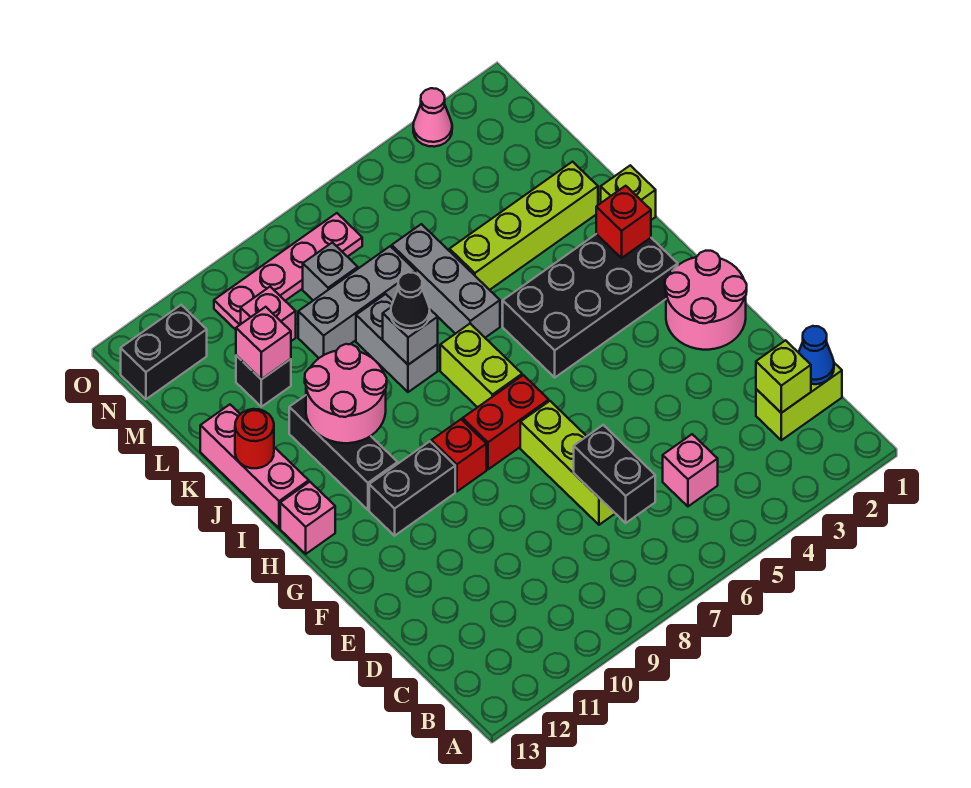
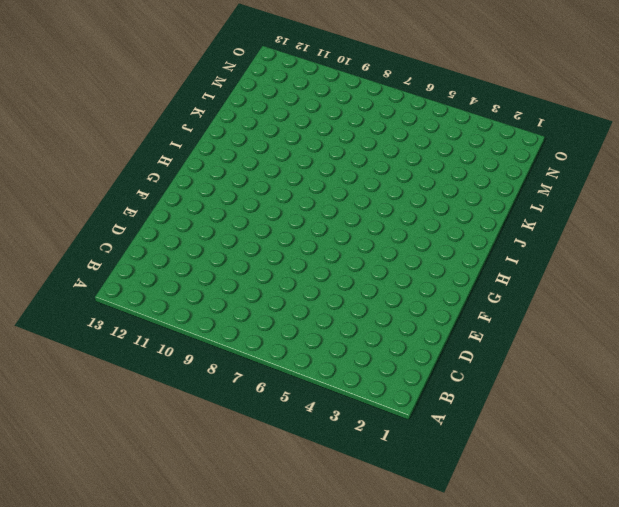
none -> lime brick C1:C2 level 1
none -> pink brick C5 level 1
none -> lime brick D7:F7 level 1
none -> pink round brick F1:G2 level 1

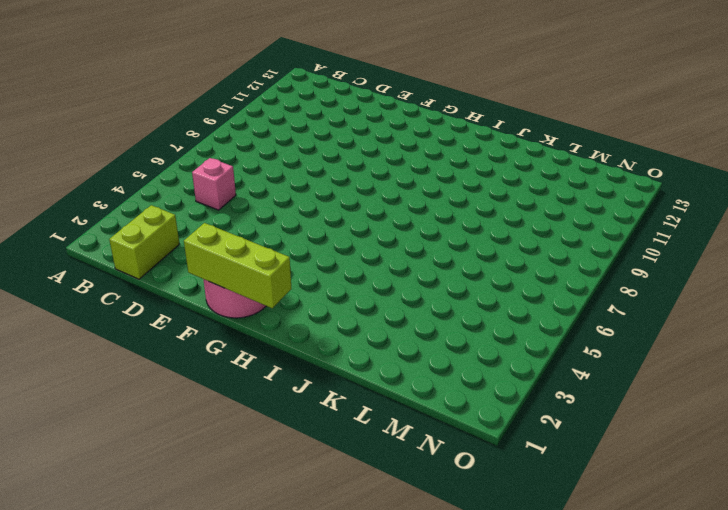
lime brick F1:H1 level 2 -> lime brick D7:F7 level 1
none -> red brick G7:G8 level 1
none -> red brick G9 level 1
none -> black brick G10:G11 level 1
none -> black brick H2:I5 level 1

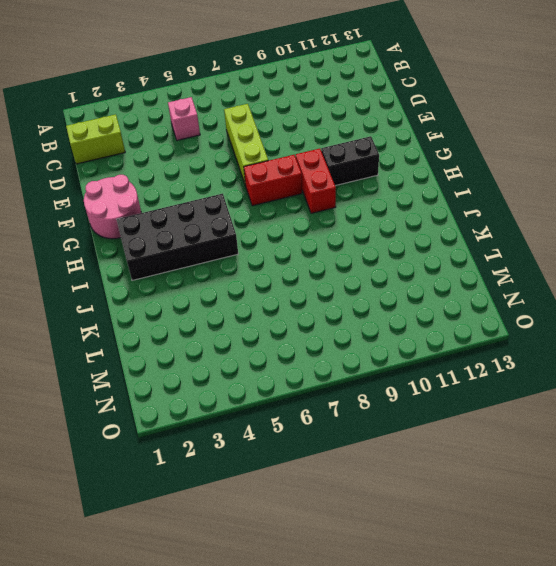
red brick G9:H9 level 1 -> red brick G9 level 1
none -> lime brick H7:I7 level 1
none -> black brick H11:J11 level 1
none -> pink brick H13 level 1
none -> pink brick I13:K13 level 1

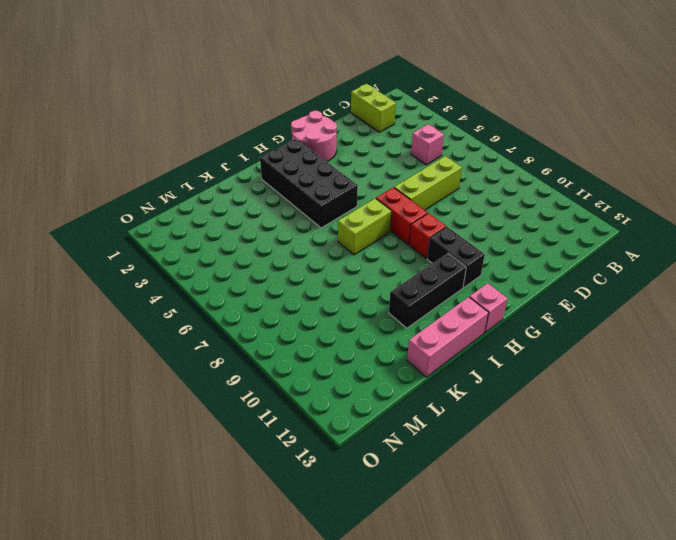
none -> lime brick J1 level 1
none -> grey brick J6:L6 level 1
none -> grey brick J8:K8 level 1
none -> lime brick K2:K5 level 1

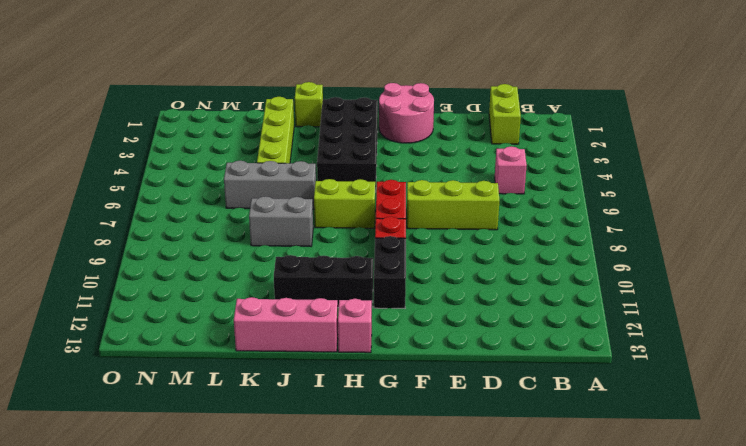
none -> grey brick L7:L9 level 1
none -> black brick L11 level 1
none -> grey brick M8 level 1
none -> pink brick M10 level 1

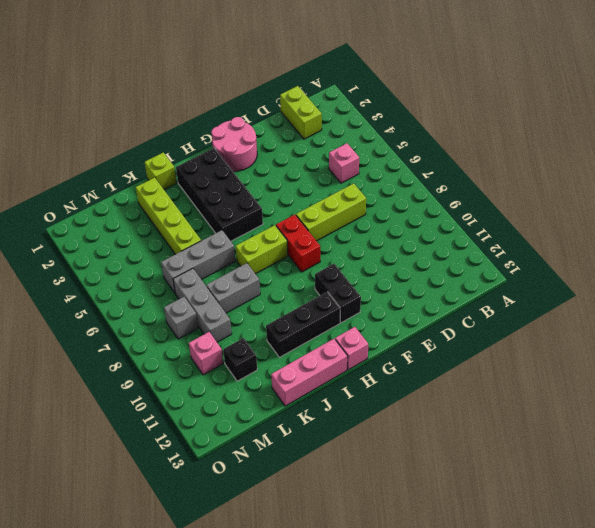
none -> red brick G9 level 1
none -> pink plate N7:N10 level 1
none -> black brick N12:N13 level 1
none -> pink cone O3 level 1

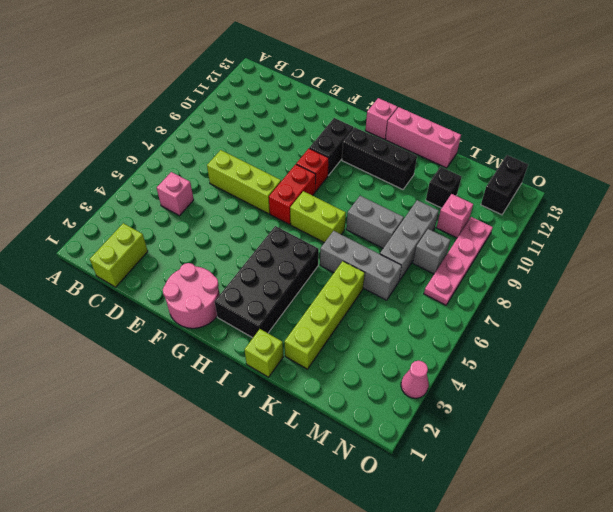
none -> blue cone C1 level 2
none -> lime brick C2 level 2
none -> black brick C7:D7 level 2
none -> red brick I2 level 2

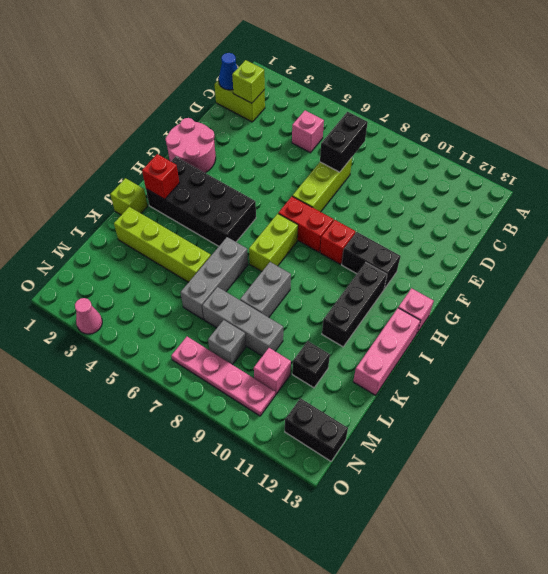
none -> pink round brick I10:J11 level 2
none -> grey brick J8 level 2
none -> red round brick J13 level 2
none -> pink brick L11 level 2

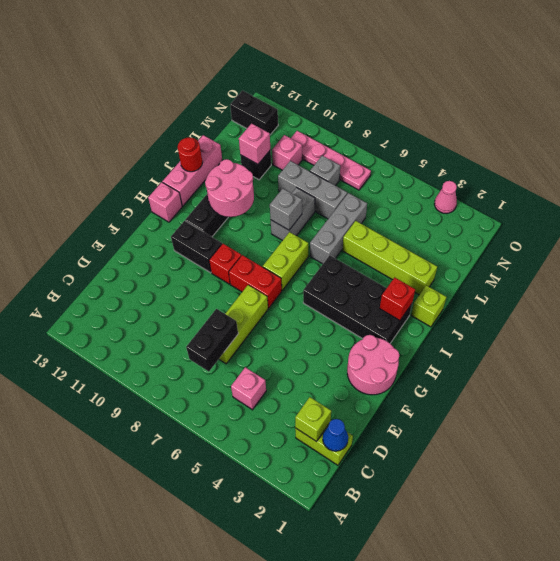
none -> black cone J8 level 3

